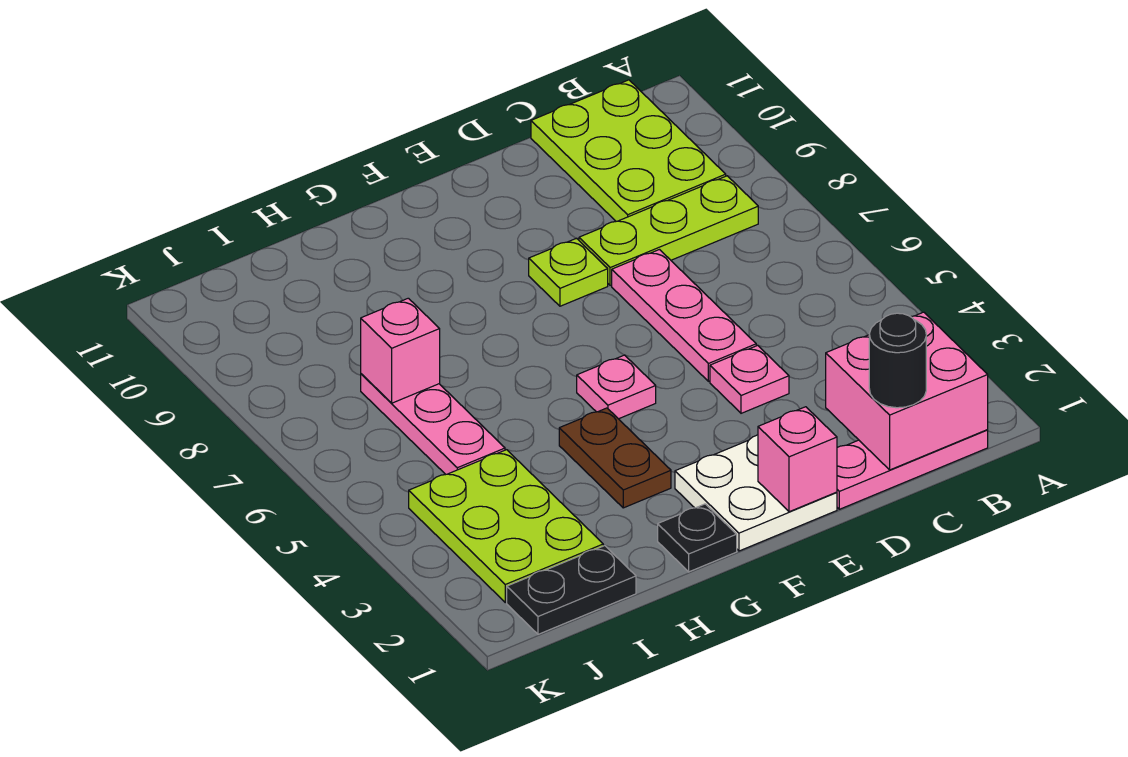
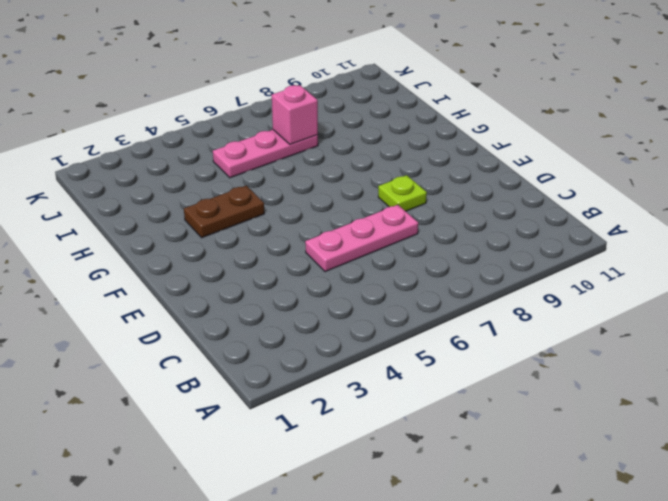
none -> pink plate B1:D1 level 1
none -> lime plate B8:D8 level 1
none -> lime plate B9:C11 level 1

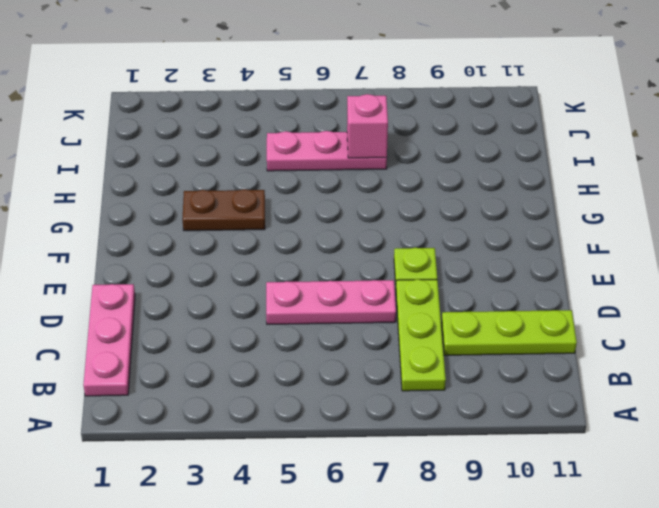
lime plate C9:C11 level 1 -> lime plate B9:C11 level 1
none -> pink plate D4 level 1
none -> white plate E1:F2 level 1
none -> pink plate F5 level 1

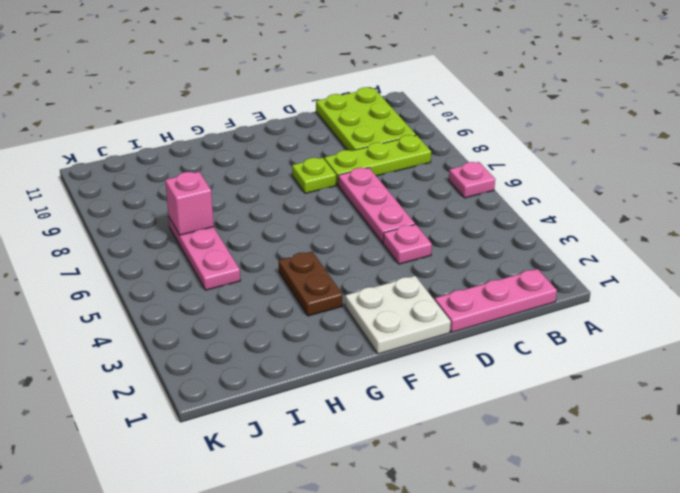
pink plate A6 level 1 -> pink plate F5 level 1
none -> black plate G1 level 1
none -> black plate I1:J1 level 1
none -> lime plate I2:J4 level 1

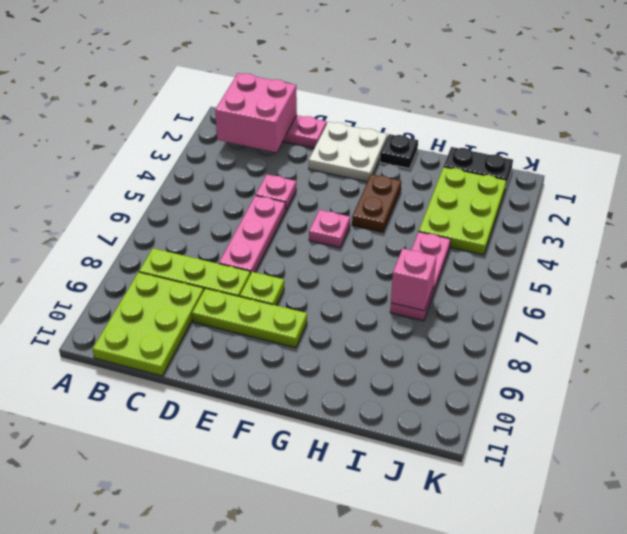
lime plate D9:F9 level 1 -> none
none -> pink brick E1 level 2
none -> black round brick C1 level 3

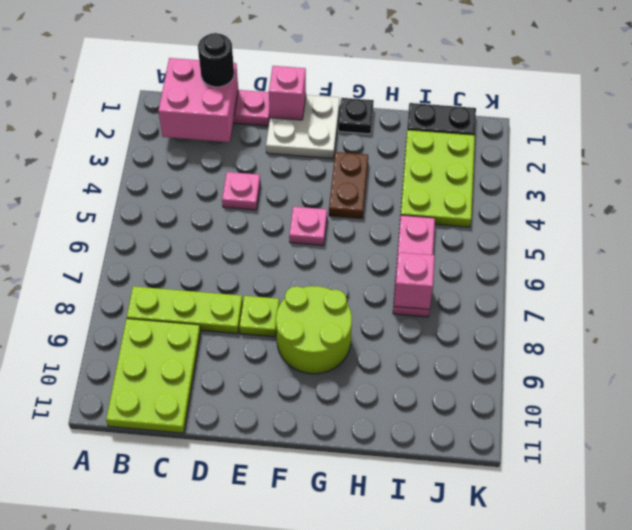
lime round brick F8:G9 level 1 -> none
none -> pink plate D5:D7 level 1

